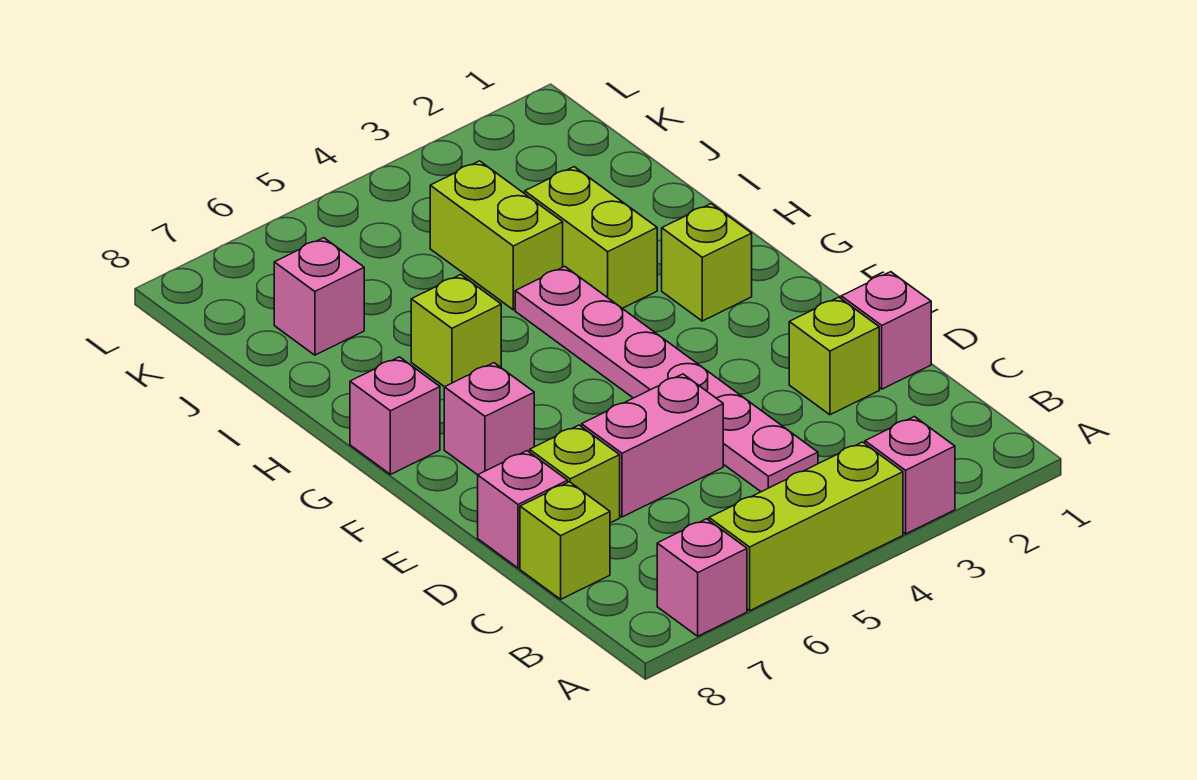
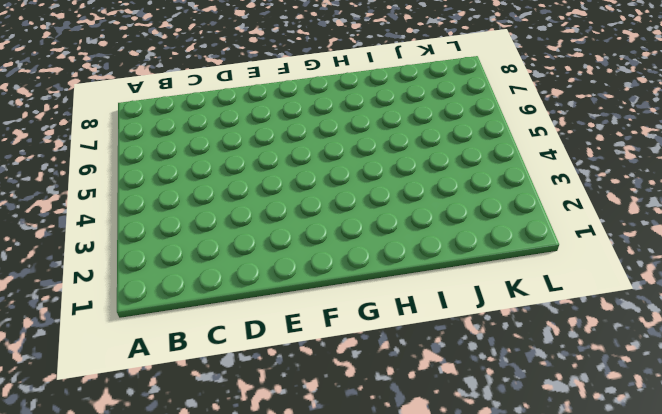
none -> pink brick A3 level 1
none -> lime brick A4:A6 level 1
none -> pink brick A7 level 1

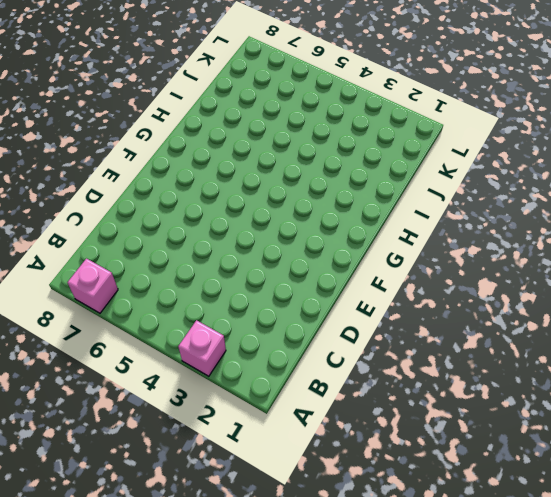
none -> lime brick A4:A6 level 1
none -> pink plate C4:H4 level 1
none -> lime brick C8 level 1

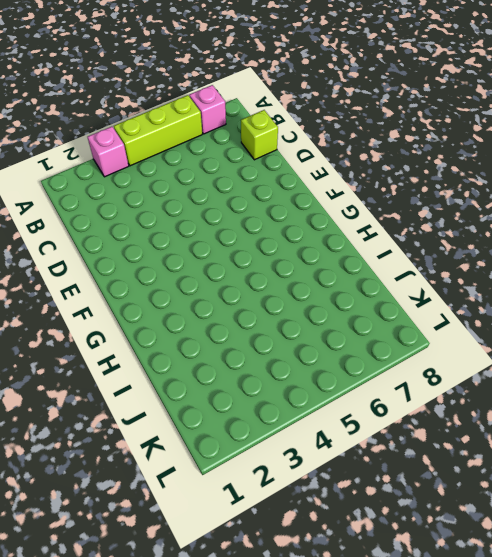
none -> pink plate C4:H4 level 1
none -> pink brick D1 level 1
none -> lime brick D2 level 1

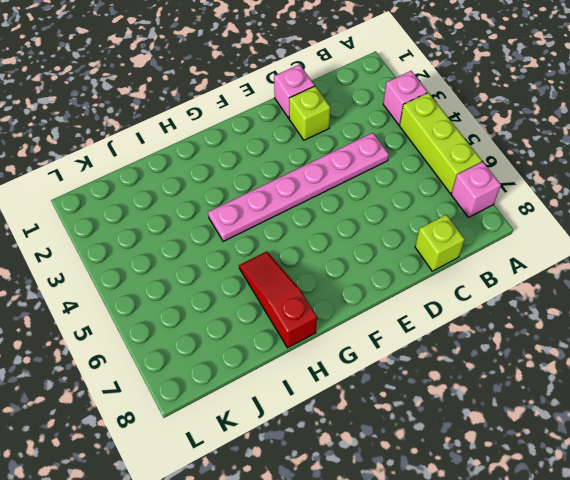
red slope H6:H8 level 1 top 8 -> lime brick H6 level 1
none -> pink brick D5:D6 level 1
none -> lime brick D7 level 1
none -> pink brick D8 level 1

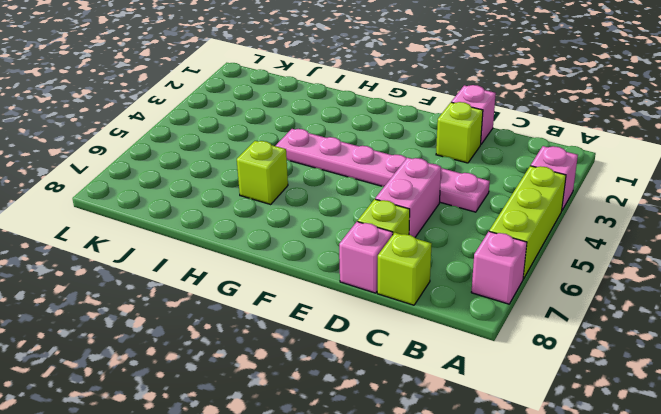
none -> pink brick F7 level 1
none -> lime brick G2 level 1
none -> pink brick G8 level 1

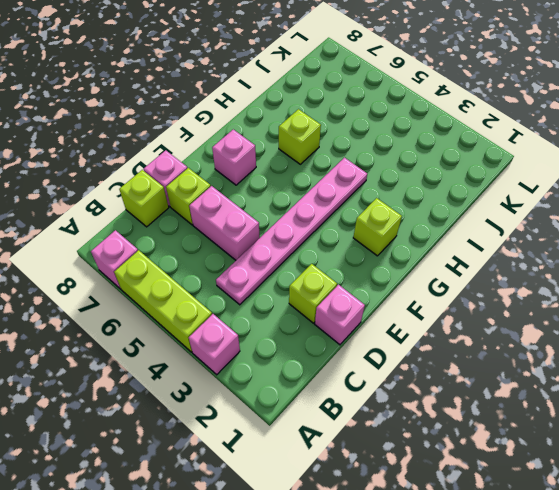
none -> pink brick G8 level 1
none -> lime brick H3:I3 level 1
none -> lime brick I4:J4 level 1

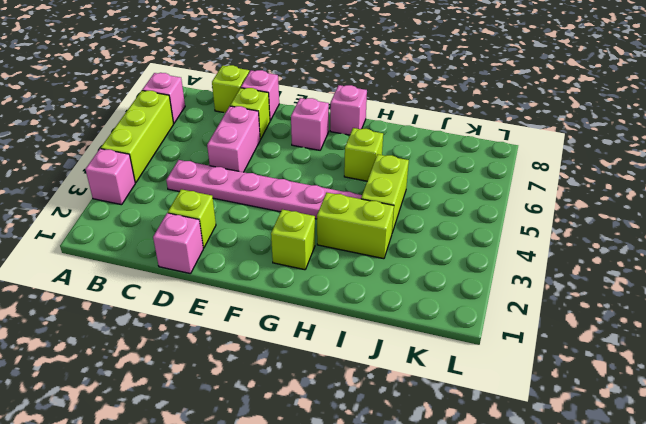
lime brick I4:I5 level 1 -> lime brick I4:J4 level 1
none -> pink brick J7 level 1

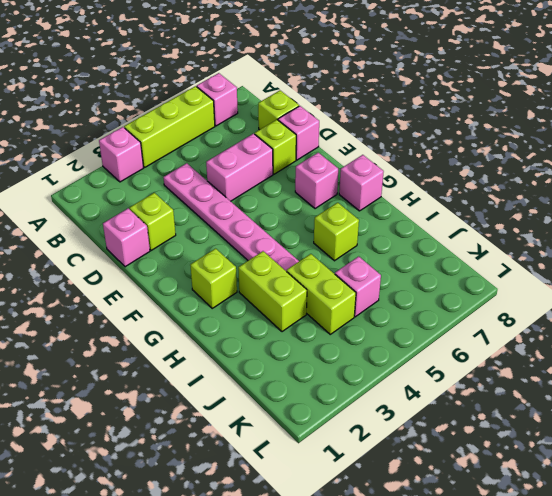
pink brick J5 level 1 -> pink brick J7 level 1

